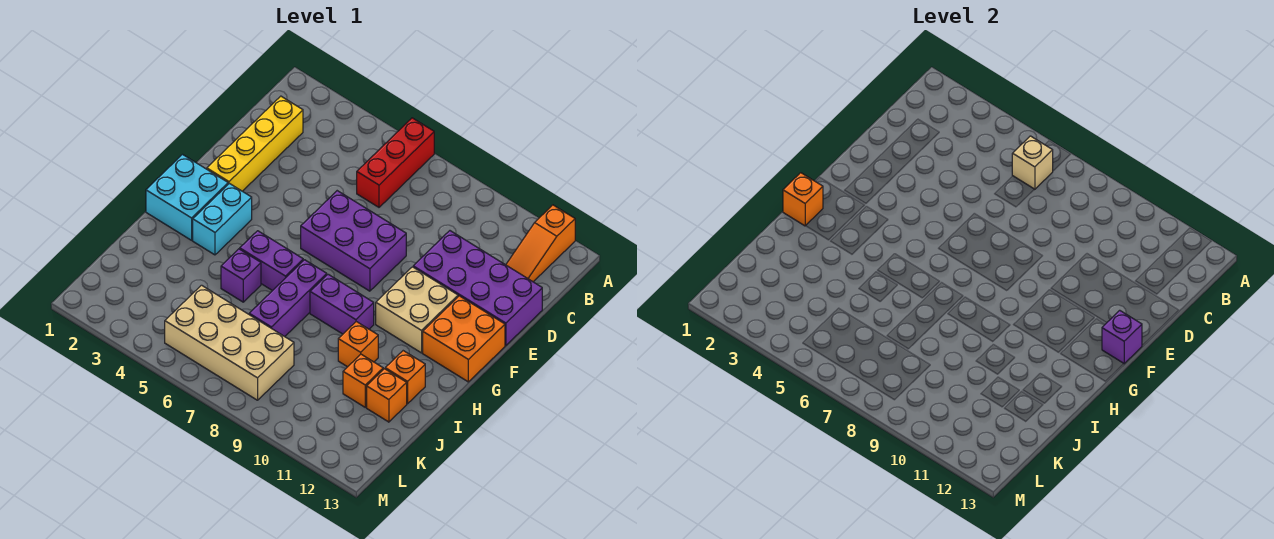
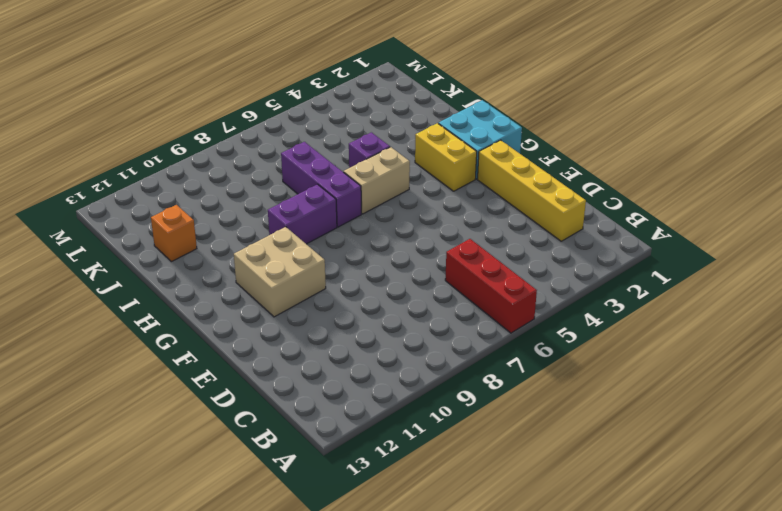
yellow brick G3:H3 level 1 -> cyan brick G3:H3 level 1
tan brick H5:H6 level 1 -> purple brick H5:H6 level 1
none -> orange slope A12:C12 level 1 top A
none -> purple brick D10:E13 level 1
none -> purple brick E6:F8 level 1

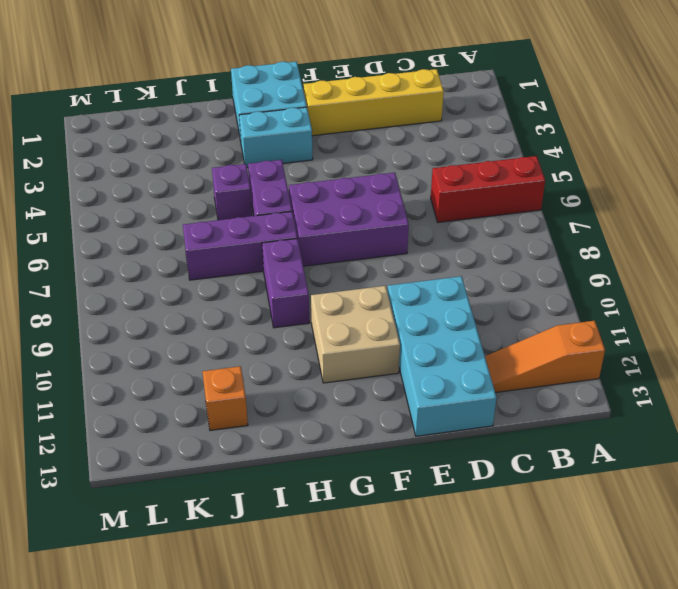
cyan brick D10:E13 level 1 -> purple brick D10:E13 level 1
purple brick E6:G7 level 1 -> purple brick E6:F8 level 1
none -> orange brick F12:G13 level 1
none -> orange brick I10 level 1
none -> orange brick I12 level 1

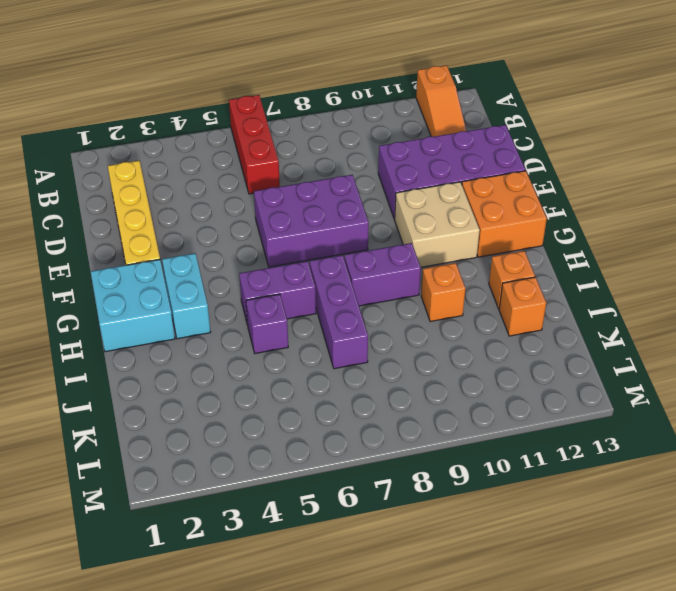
none -> orange brick J11 level 1
none -> tan brick K5:L8 level 1
none -> tan brick B6 level 2

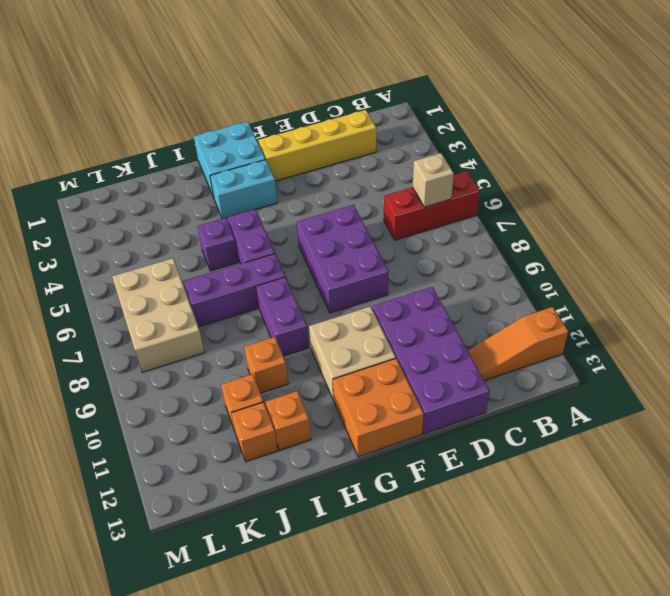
tan brick K6:L8 level 1 -> tan brick K5:L8 level 1
none -> purple brick F13 level 2
none -> orange brick H1 level 2

